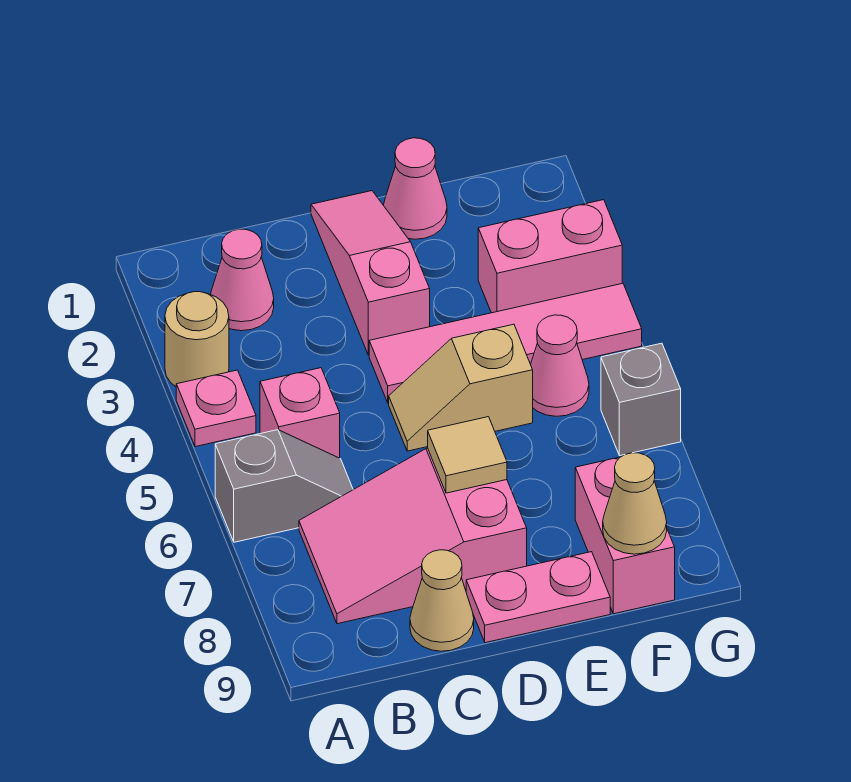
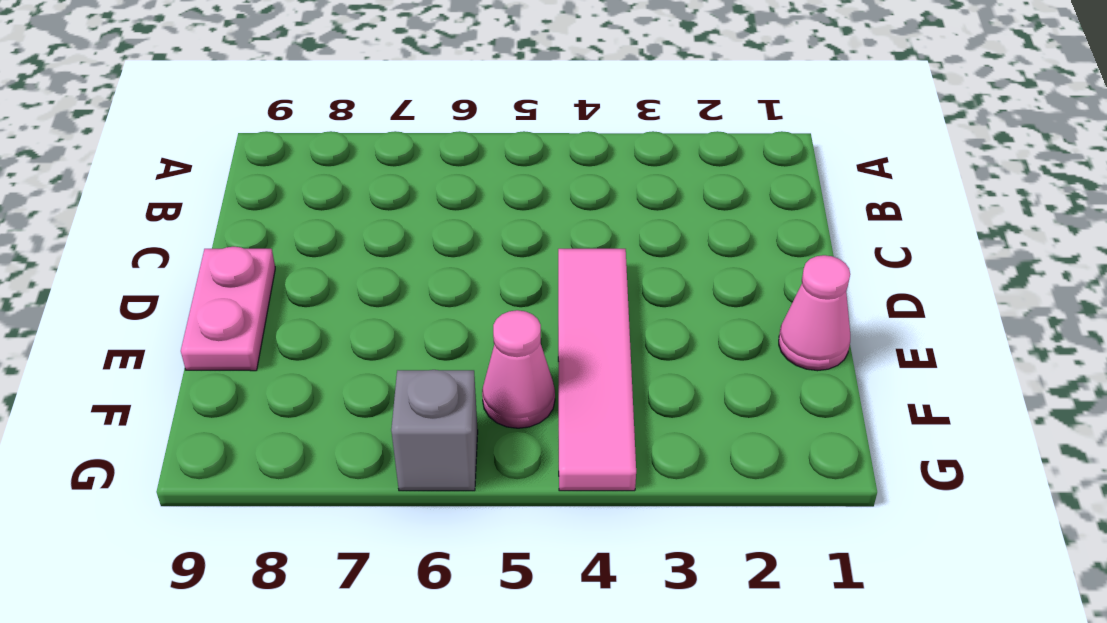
none -> tan round brick A3 level 1
none -> pink plate A4 level 1
none -> grey slope A6:B6 level 1 top A

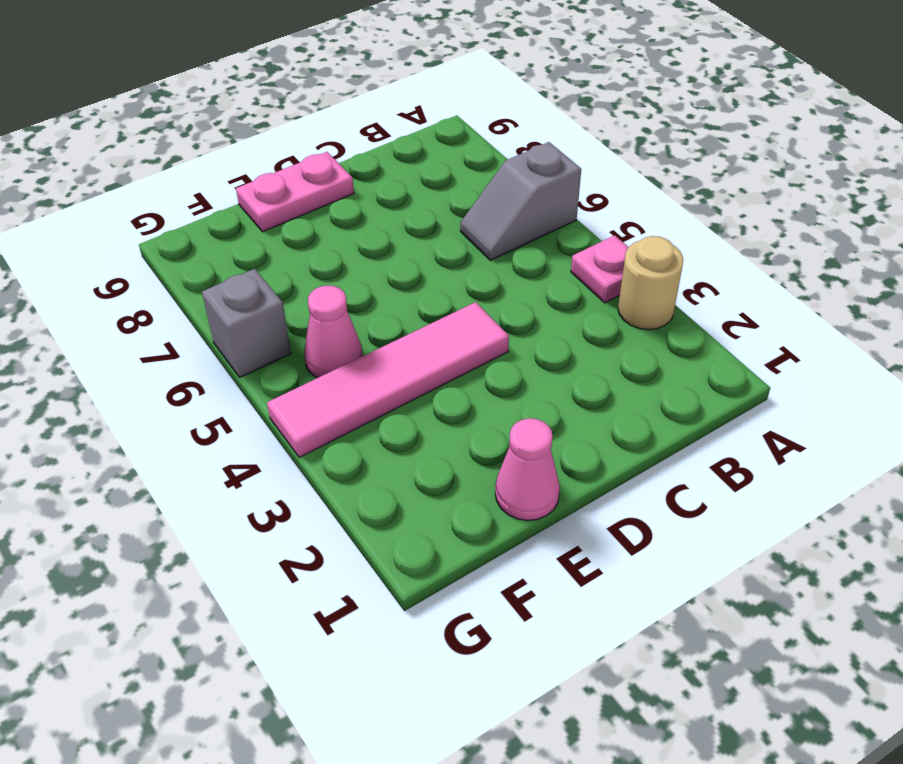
none -> pink cone B2 level 1
none -> pink brick B5 level 1
none -> pink slope B7:D8 level 1 top D

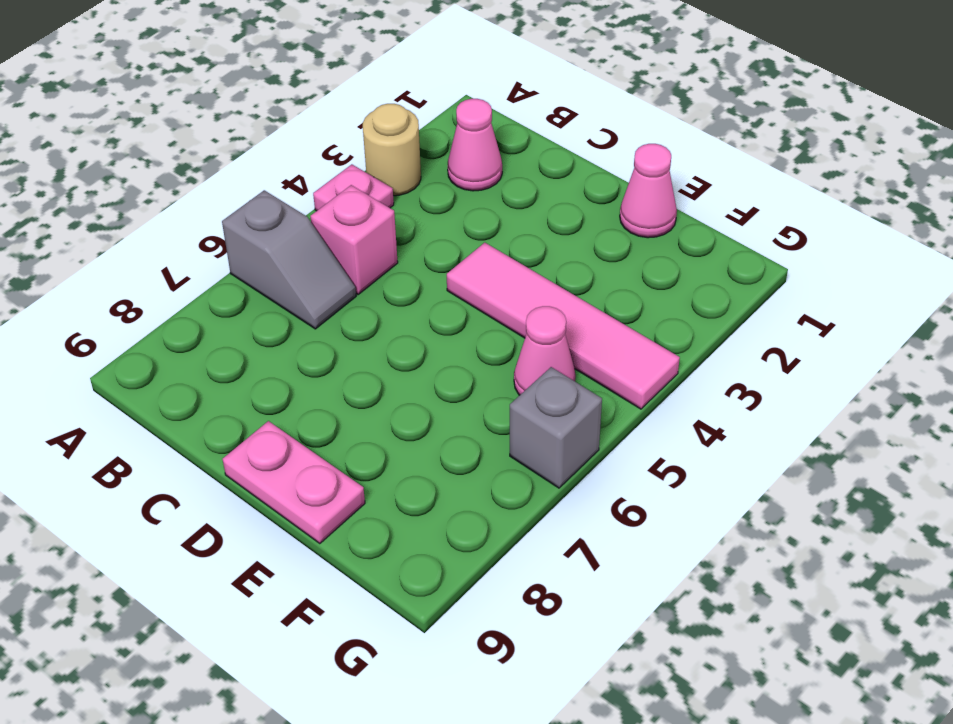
none -> pink slope B7:D8 level 1 top D
none -> tan cone C9 level 1
none -> pink slope D1:D3 level 1 top 3

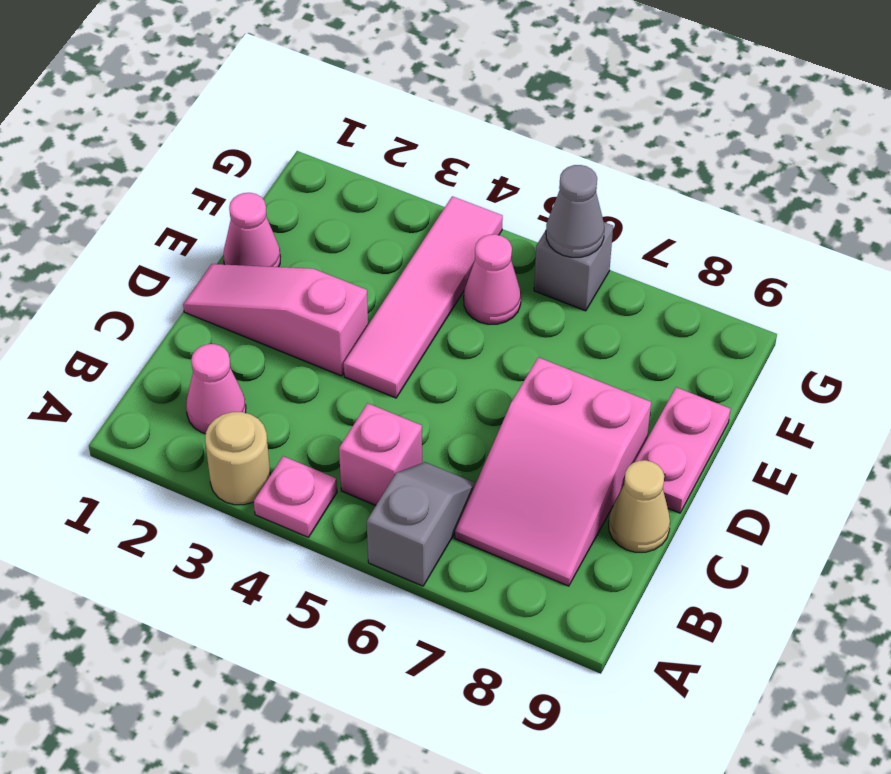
grey cone G6 level 2 -> none
none -> tan slope D5:E5 level 1 top E
none -> pink brick F3:G3 level 1
none -> pink brick F8:F9 level 1

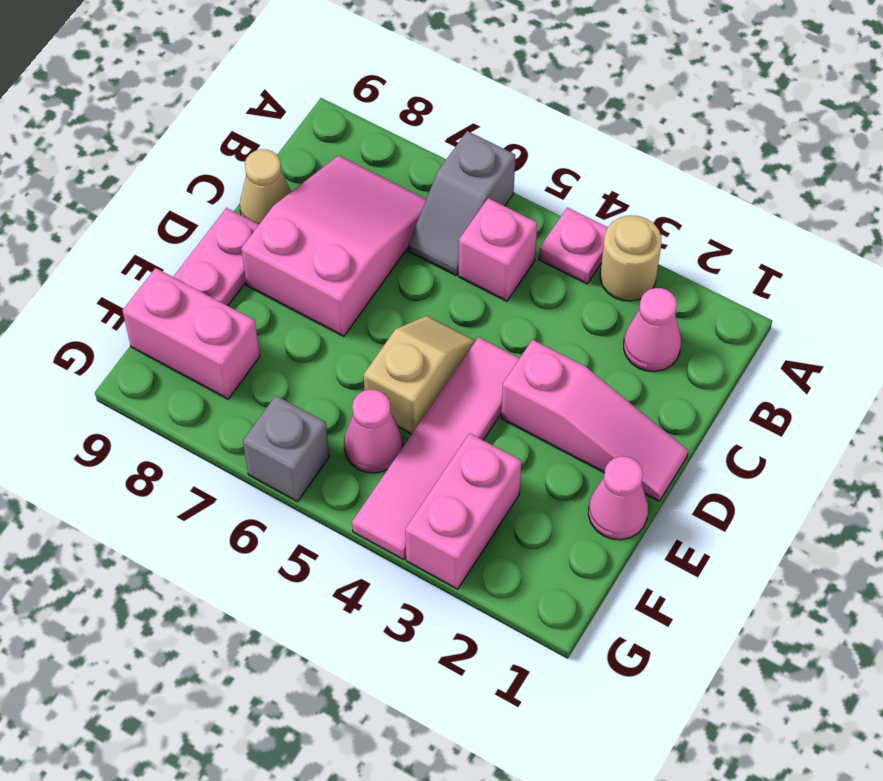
none -> tan tile D7 level 2
none -> tan cone F9 level 2

